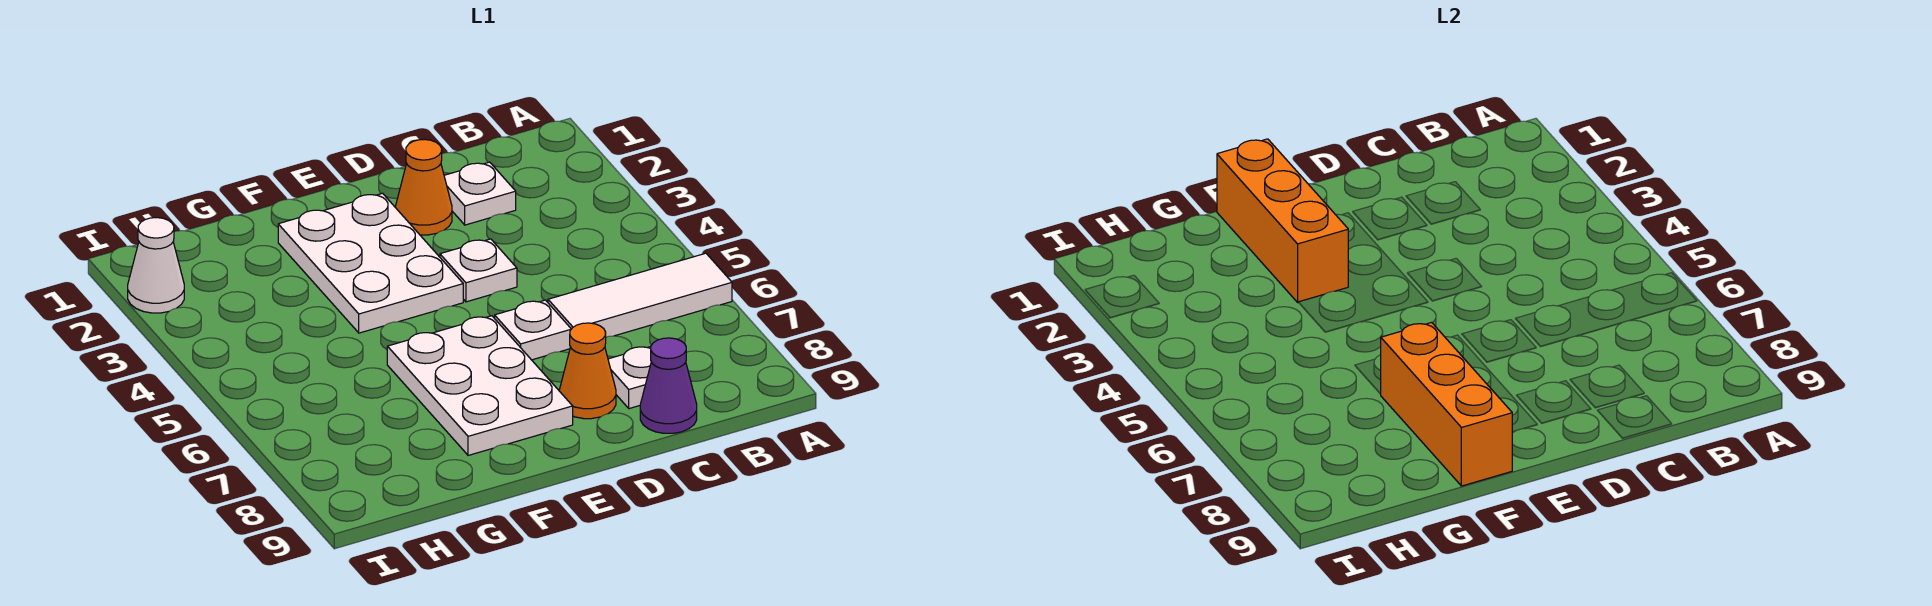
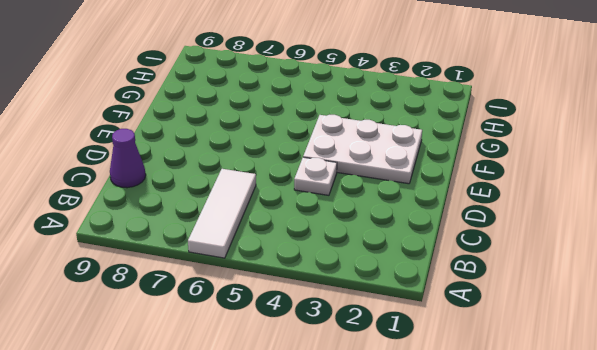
none -> white plate C2 level 1
none -> white plate C8 level 1
none -> orange cone D2 level 1

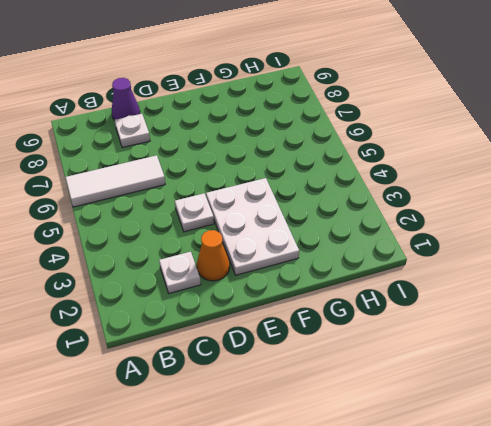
none -> white plate D6 level 1
none -> orange cone D8 level 1
none -> white plate E6:F8 level 1

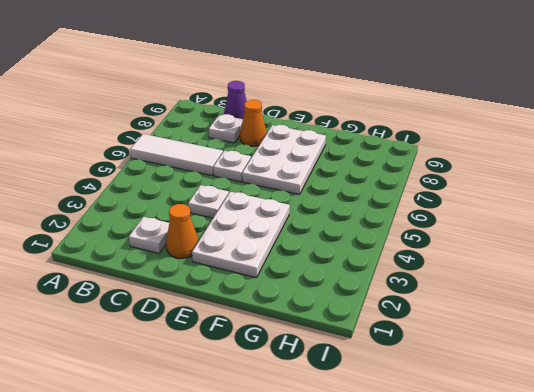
none -> white cone I2 level 1
none -> orange brick F1:F3 level 2
none -> orange brick F7:F9 level 2

